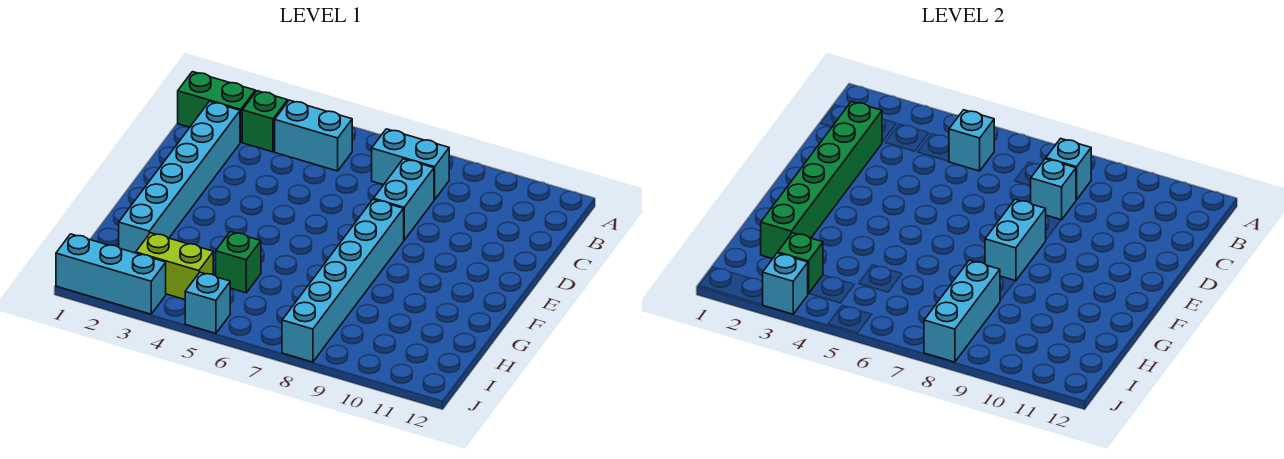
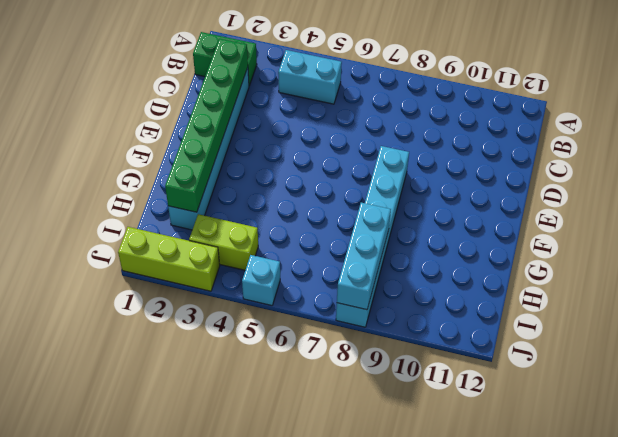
lime brick J1:J3 level 1 -> cyan brick J1:J3 level 1
none -> green brick B3 level 1
none -> cyan brick B7:B8 level 1
none -> cyan brick C8:D8 level 1

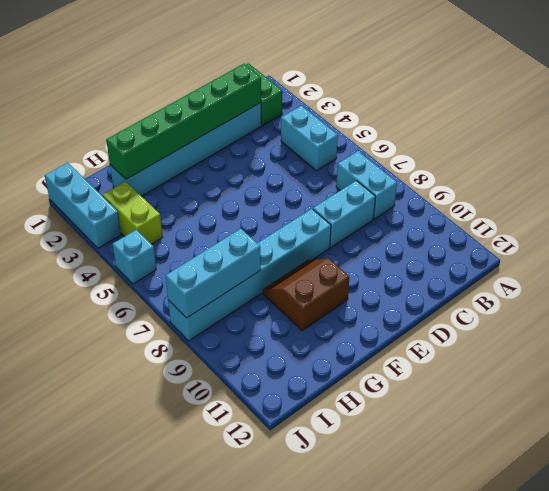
brown slope F9:G10 level 1 top 10 -> none
none -> green brick B3 level 1
none -> green brick H5 level 1
none -> cyan brick B5 level 2

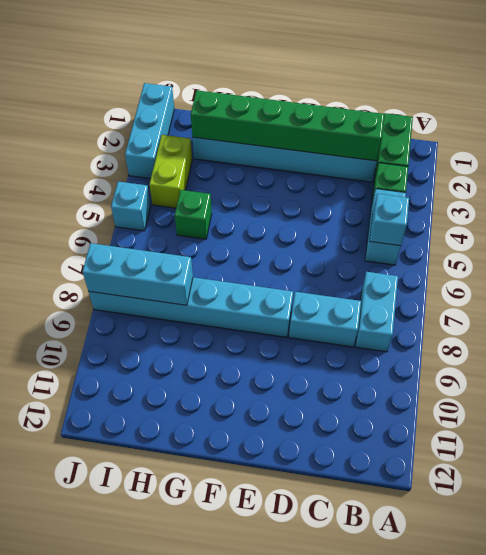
none -> cyan brick B8 level 2
none -> cyan brick C8 level 2
none -> cyan brick E8:F8 level 2

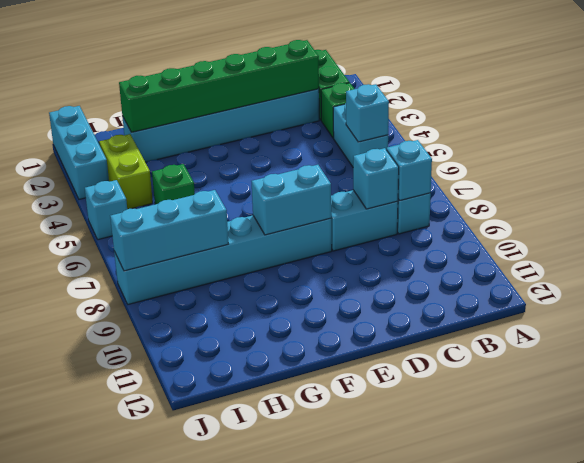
none -> green brick I3 level 2
none -> cyan brick J3 level 2

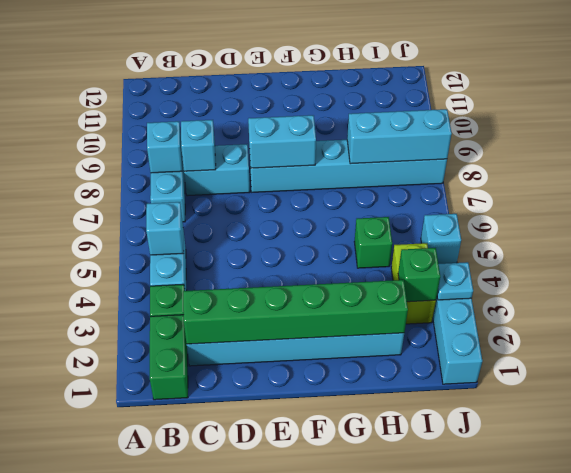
cyan plate J3 level 2 -> cyan brick J3 level 2

